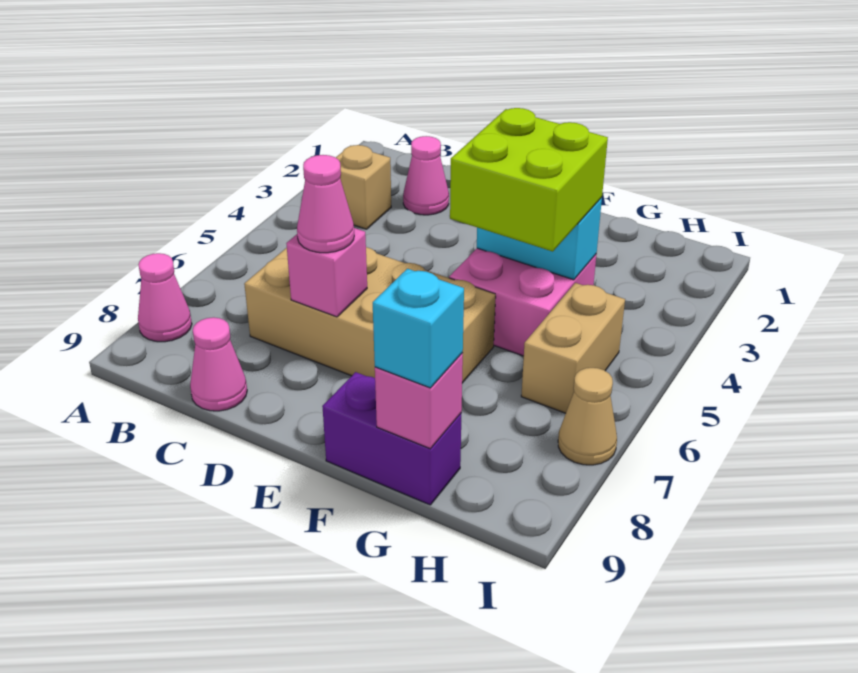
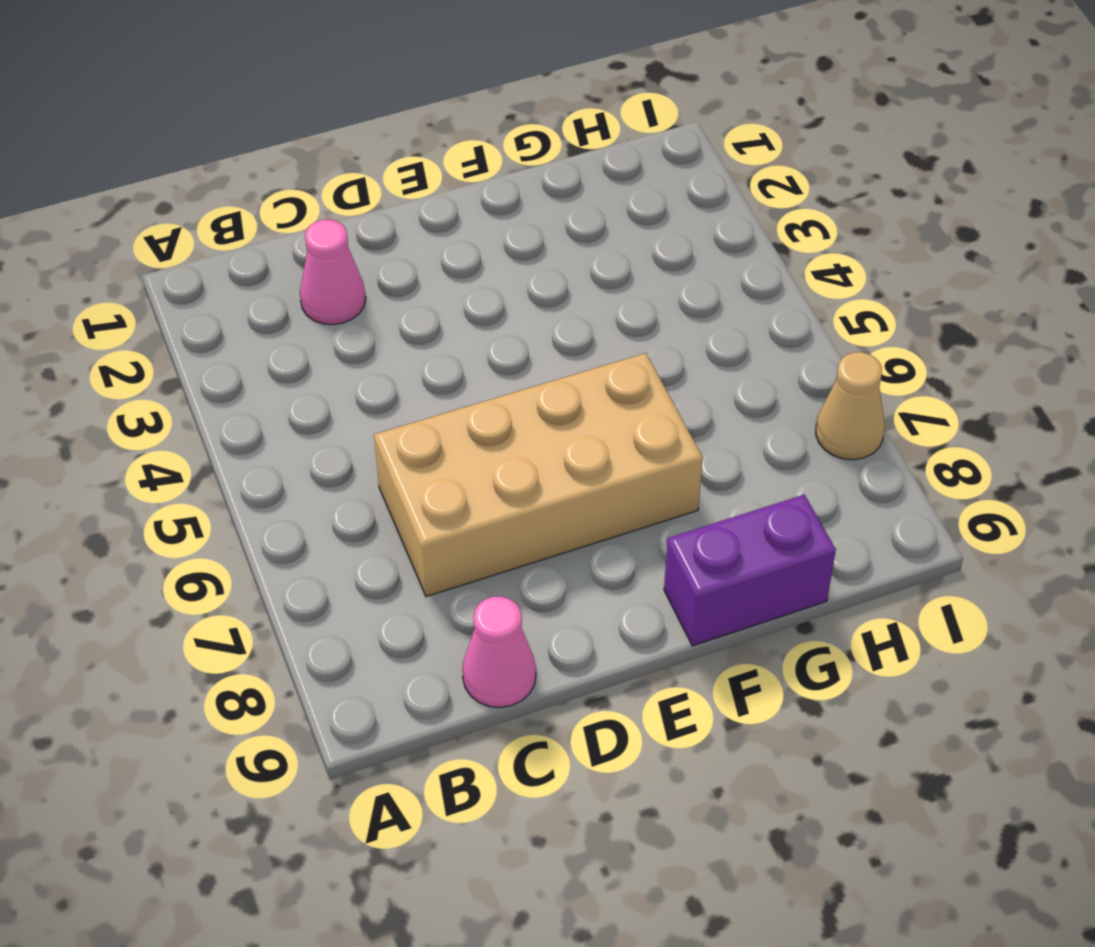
none -> pink cone A8 level 1
none -> tan brick B3 level 1
none -> pink brick F4:G5 level 1

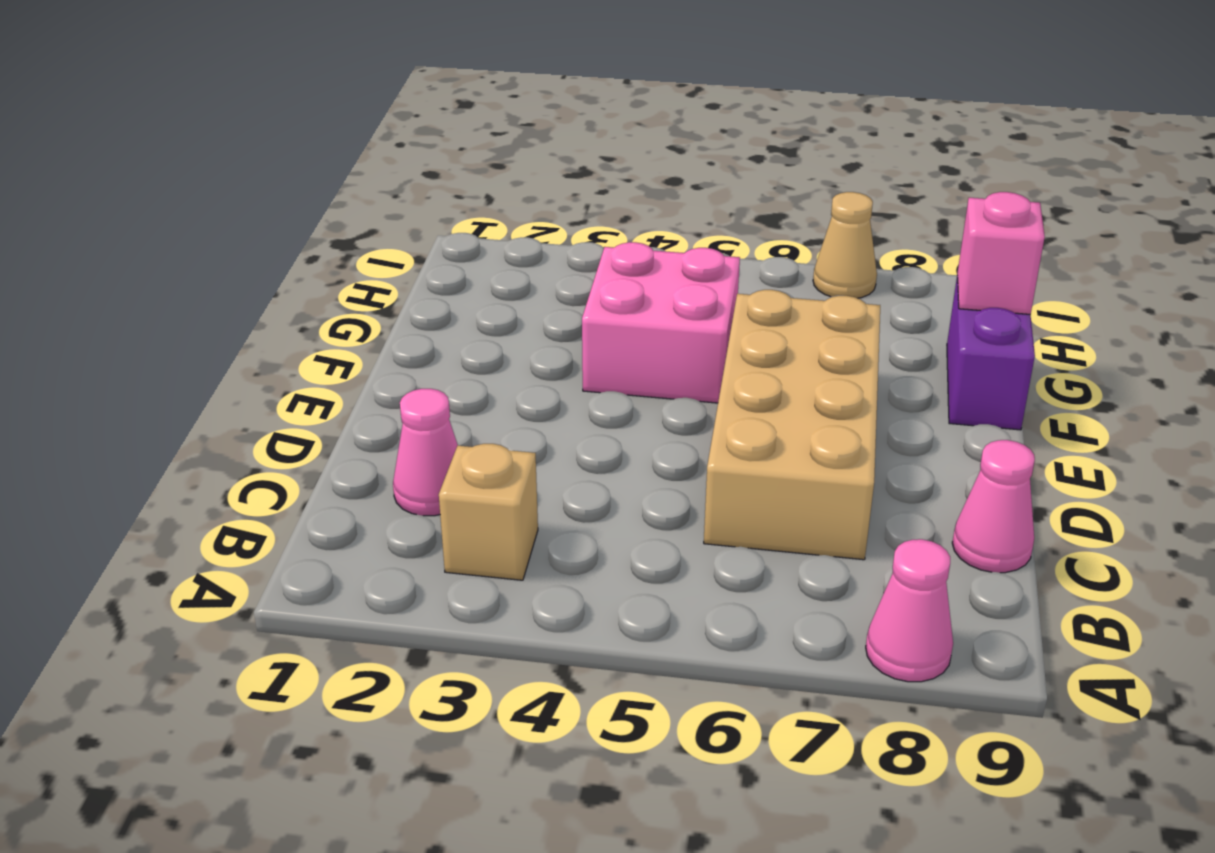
none -> tan brick H5:H6 level 1
none -> pink brick D7 level 2
none -> cyan brick F4:G4 level 2

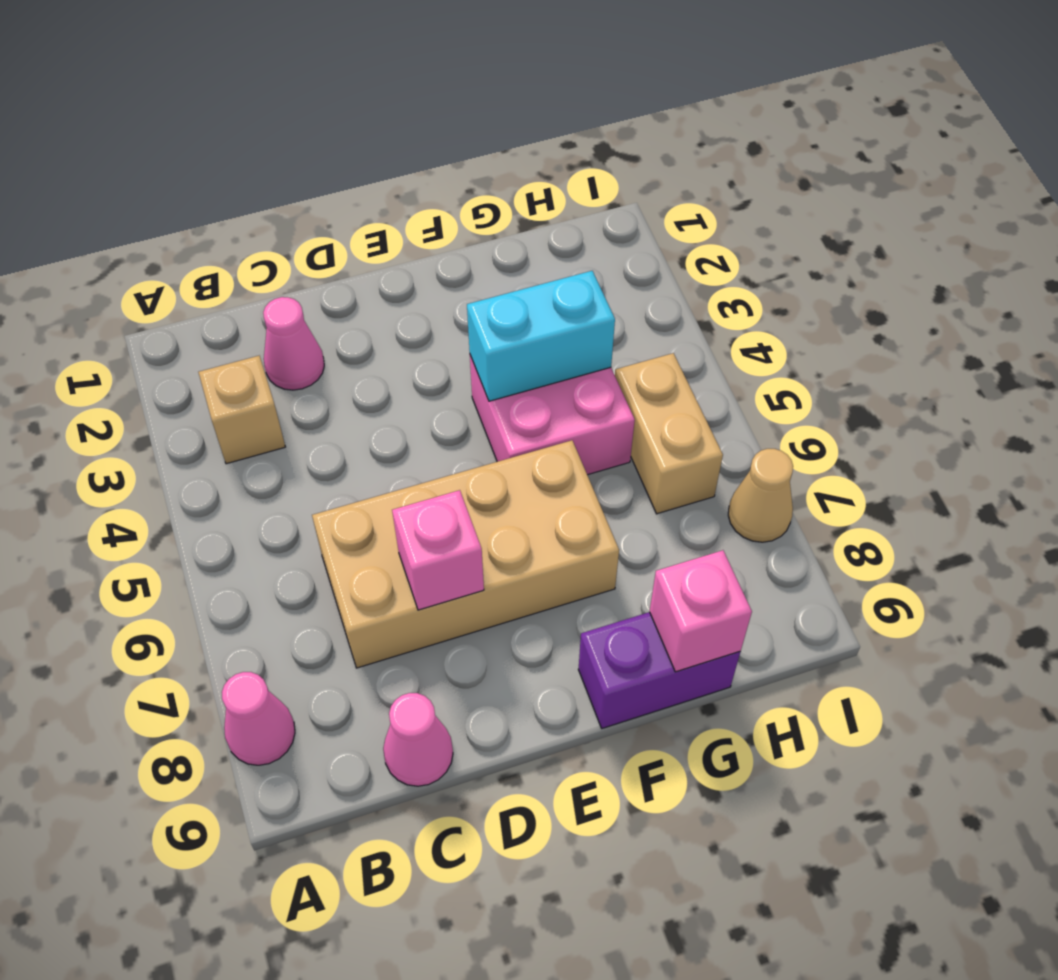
none -> pink cone D7 level 3
none -> lime brick F4:G5 level 3
none -> cyan brick G9 level 3

